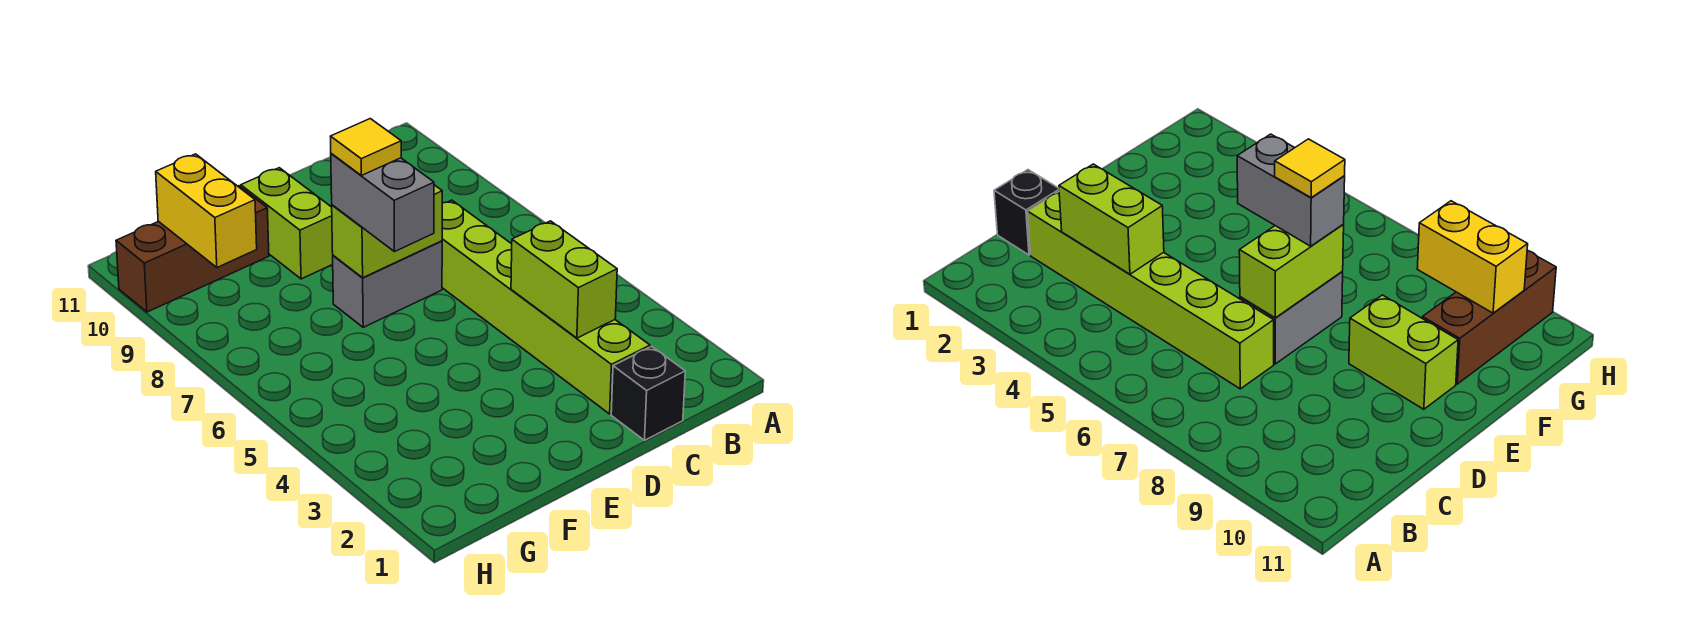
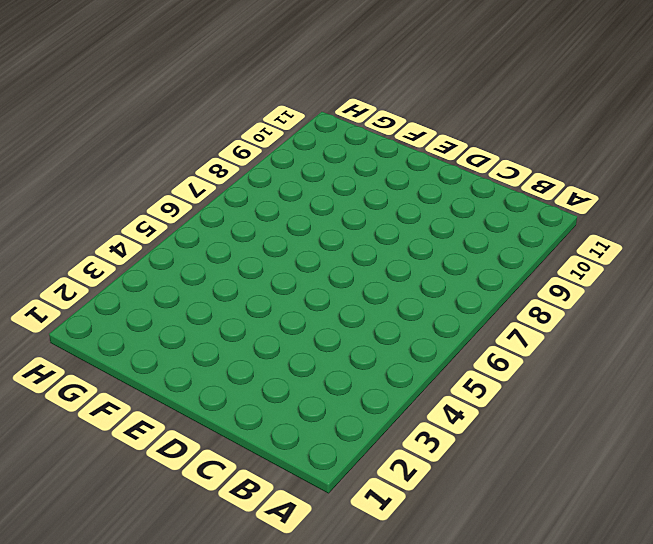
none -> black brick C1 level 1
none -> lime brick C2:C7 level 1

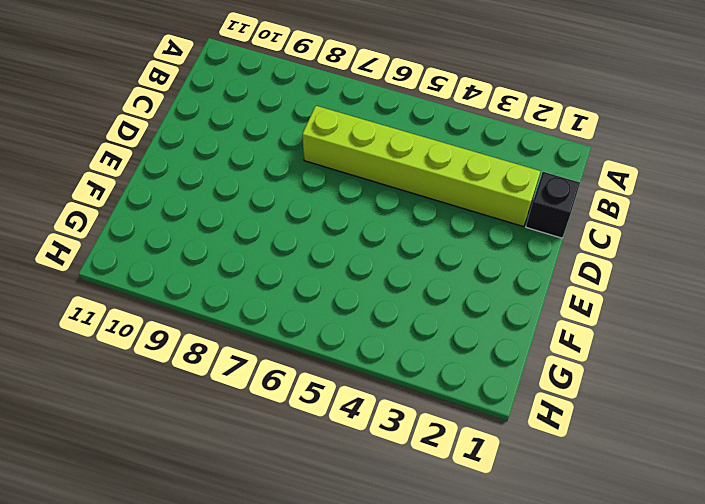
none -> grey brick D7:E7 level 1
none -> lime brick E9:E10 level 1

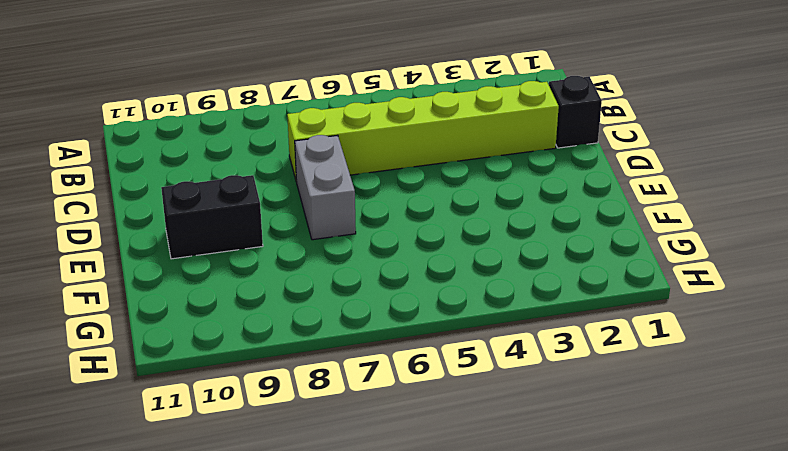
black brick E9:E10 level 1 -> lime brick E9:E10 level 1
none -> brown brick F10:H10 level 1
none -> lime brick C3:C4 level 2

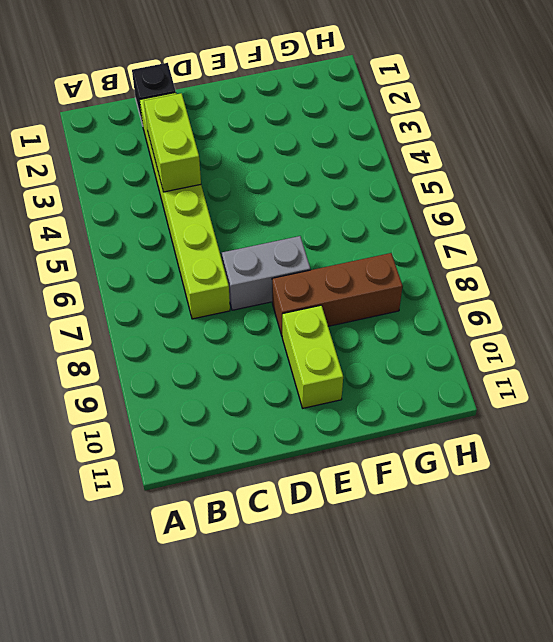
brown brick E8:G8 level 1 -> brown brick F10:H10 level 1
none -> lime brick D7:E7 level 2
none -> yellow brick G9:G10 level 2

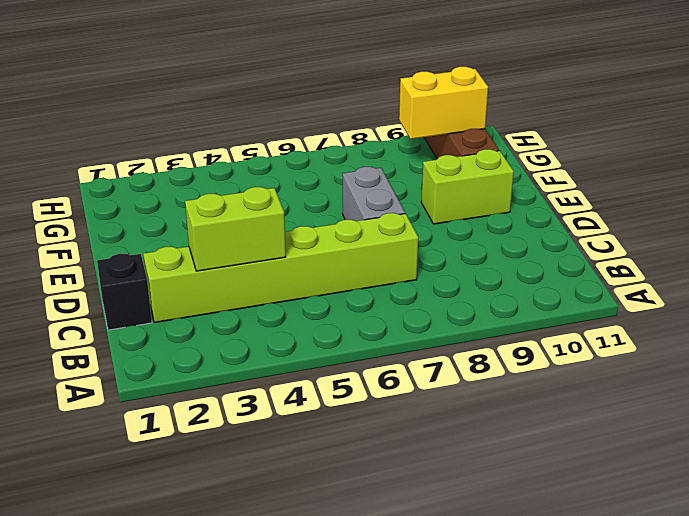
none -> lime brick D7:E7 level 2
none -> grey brick E6:E7 level 3

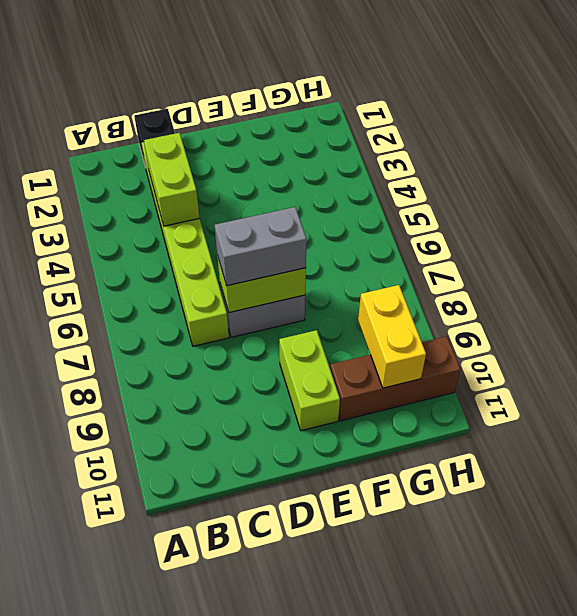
grey brick D7:E7 level 3 -> grey brick E6:E7 level 3
none -> yellow tile E7 level 4

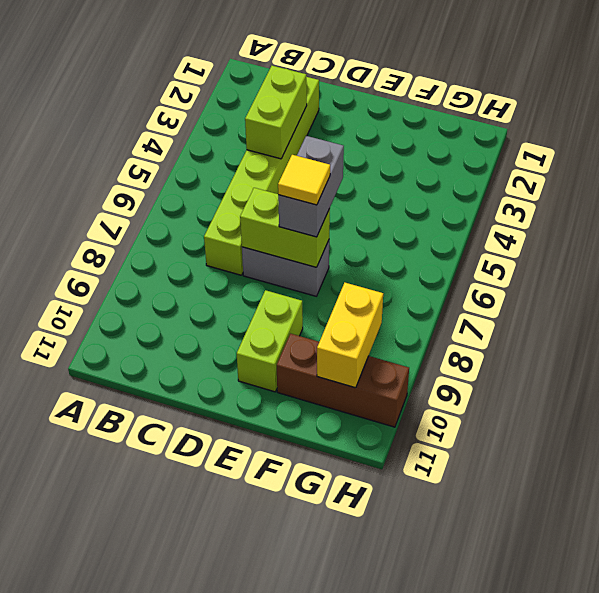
none -> black brick C1 level 1

